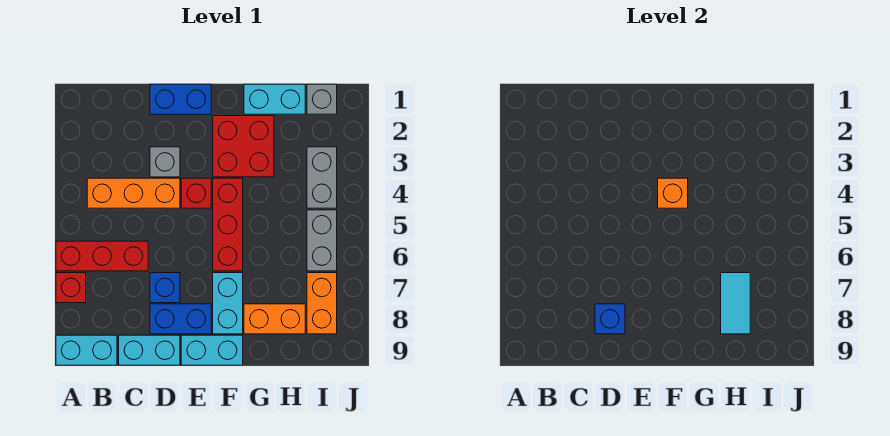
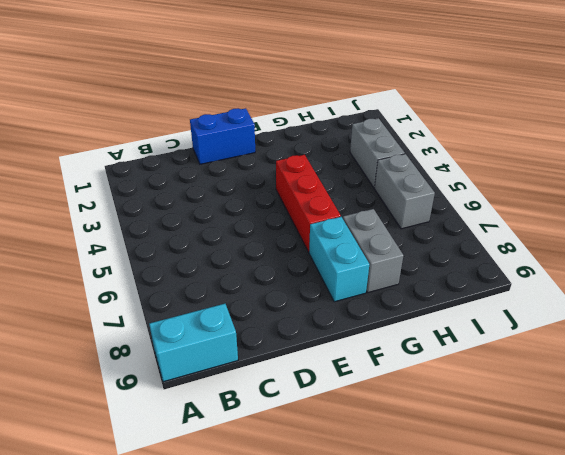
grey brick G7:G8 level 1 -> orange brick G8:H8 level 1
none -> red brick A6:C6 level 1
none -> red brick A7 level 1
none -> orange brick B4:D4 level 1

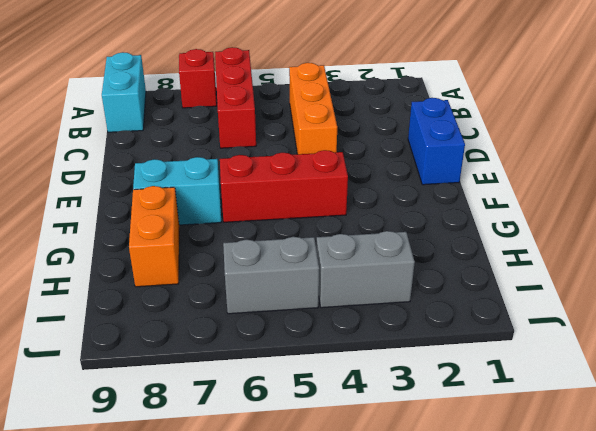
none -> cyan brick C9:D9 level 1
none -> grey brick D3 level 1
none -> blue brick D7 level 1

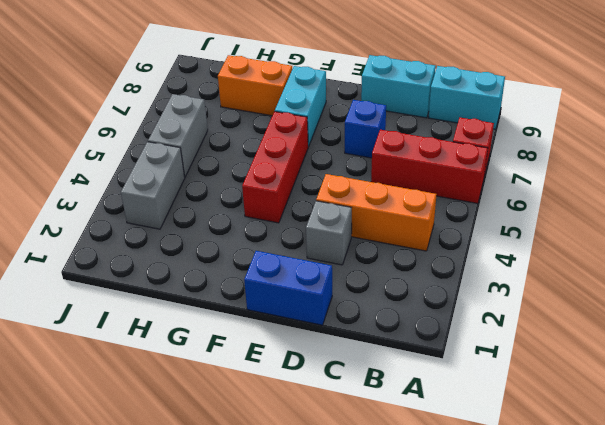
none -> blue brick D8:E8 level 1
none -> red brick E4 level 1
none -> cyan brick E9:F9 level 1

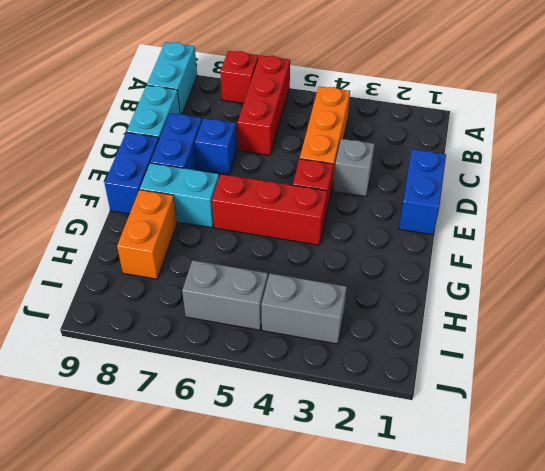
blue brick E9:F9 level 1 -> cyan brick E9:F9 level 1
none -> red brick F2:G3 level 1
none -> cyan brick G1:H1 level 1
none -> grey brick I1 level 1

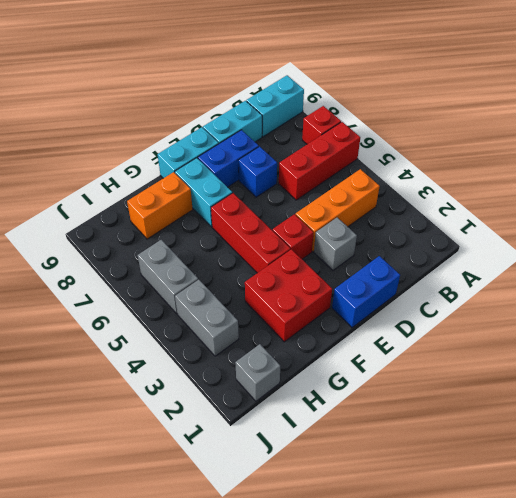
none -> cyan brick G1:H1 level 1
none -> orange brick I7:I8 level 1
none -> blue brick D8 level 2

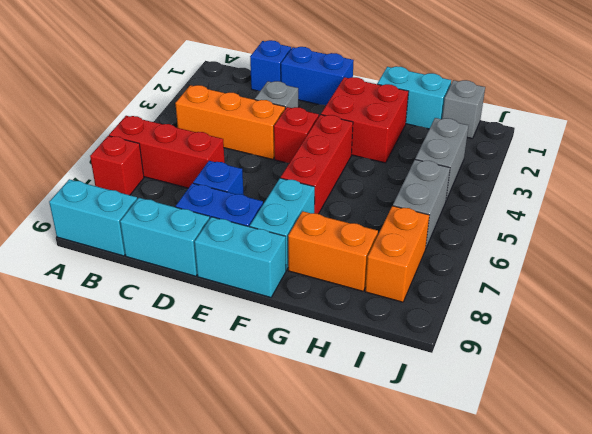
blue brick C1 level 1 -> blue brick D8 level 2
none -> orange brick F4 level 2
none -> cyan tile H7:H8 level 2

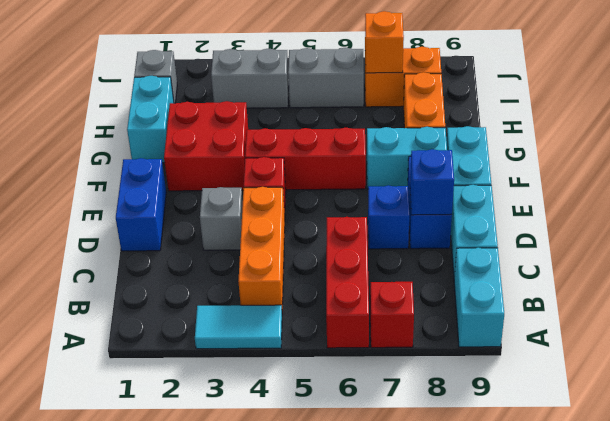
cyan tile A3:A4 level 1 -> cyan tile H7:H8 level 2
orange brick I7 level 2 -> orange brick F4 level 2

